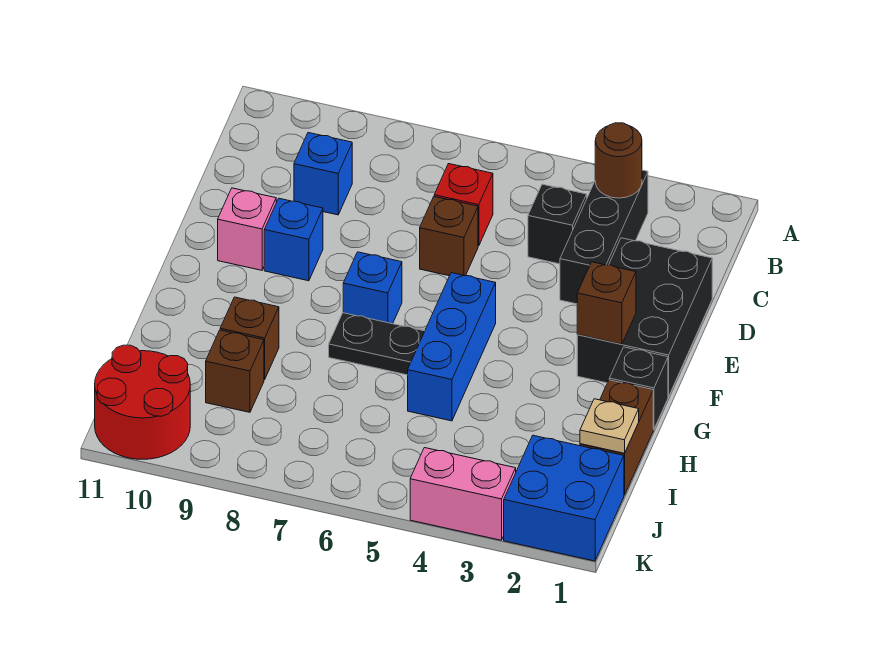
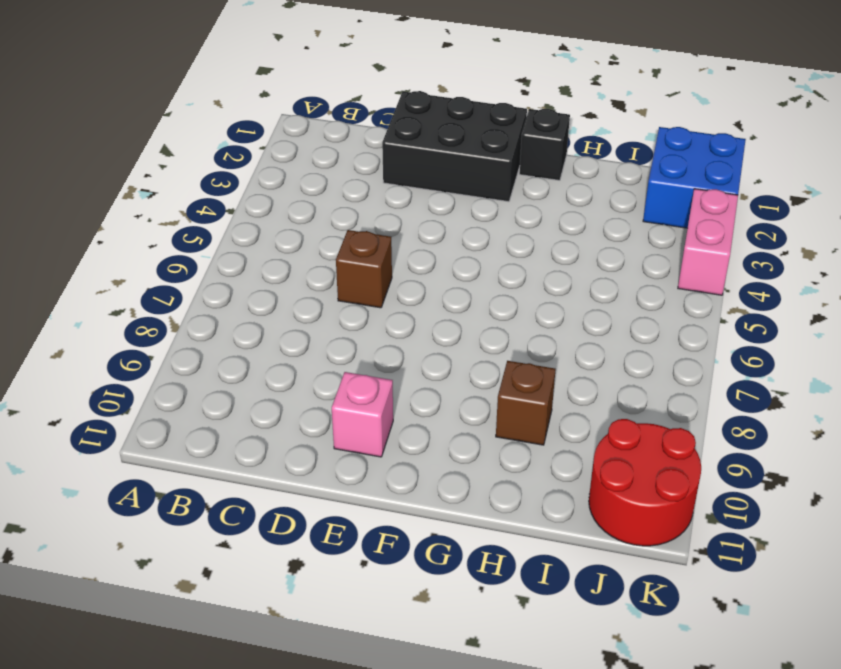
none -> black brick B3:D3 level 1
none -> black brick C4 level 1
none -> red brick C6 level 1

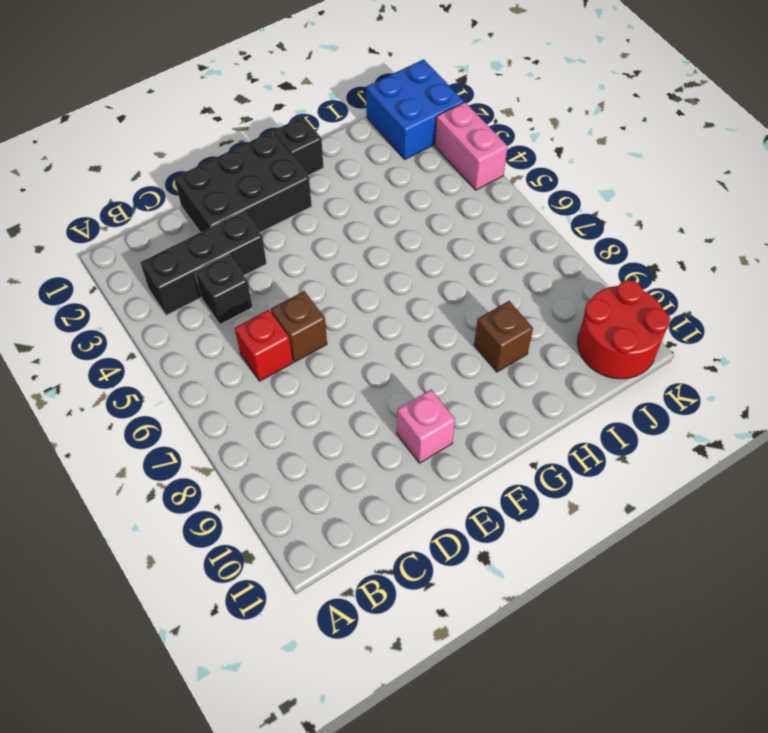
none -> blue brick C9 level 1
none -> blue brick E9 level 1
none -> blue brick F5:H5 level 1

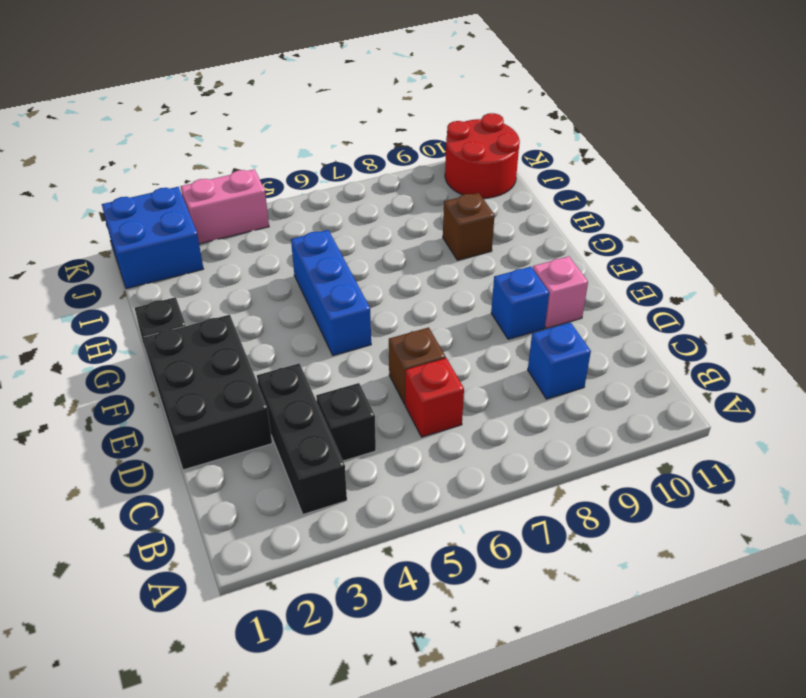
none -> blue brick F7 level 1
none -> black plate G6:G7 level 1
none -> brown brick H1:I1 level 1

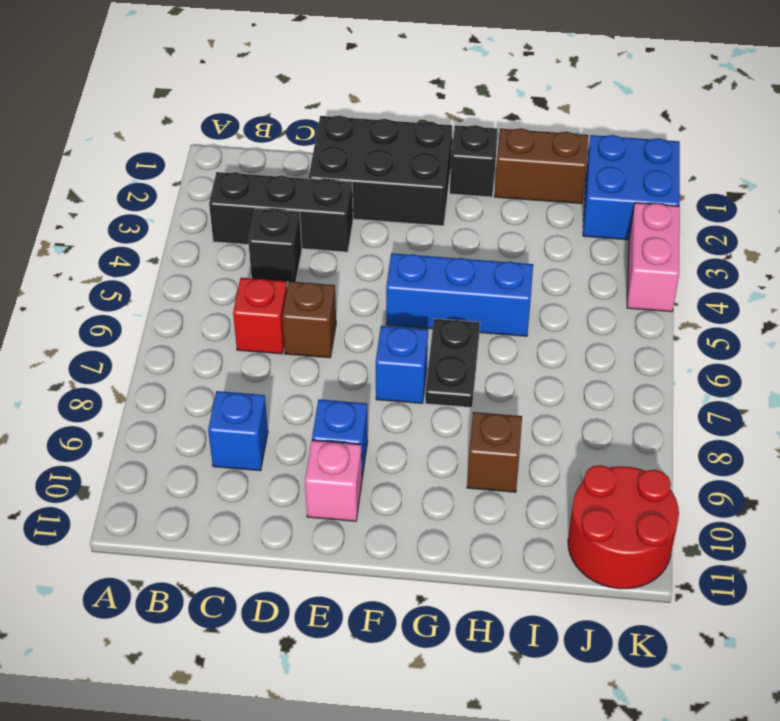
none -> brown brick I9 level 1
none -> brown round brick B3 level 2
none -> brown brick F2 level 2

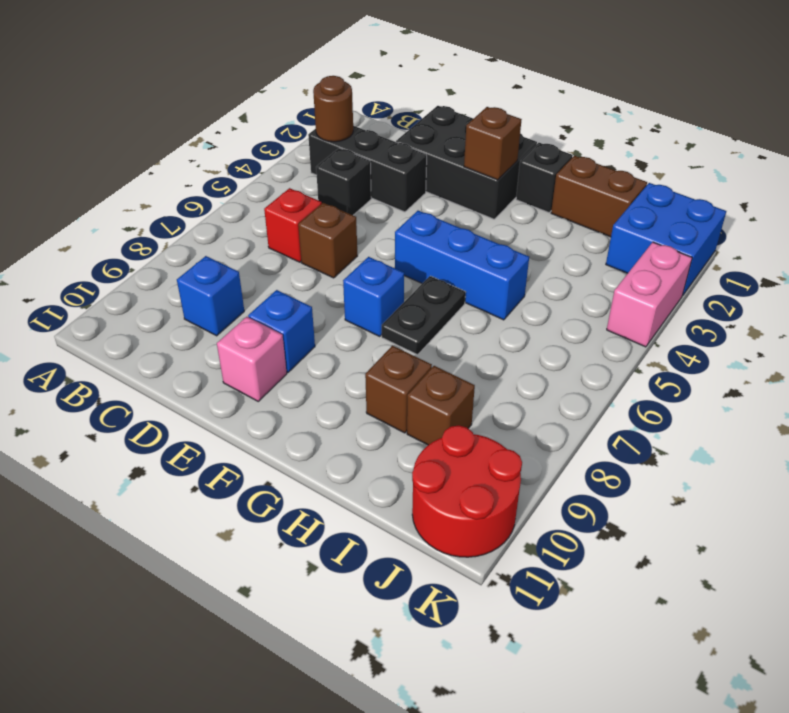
none -> tan plate I1 level 2

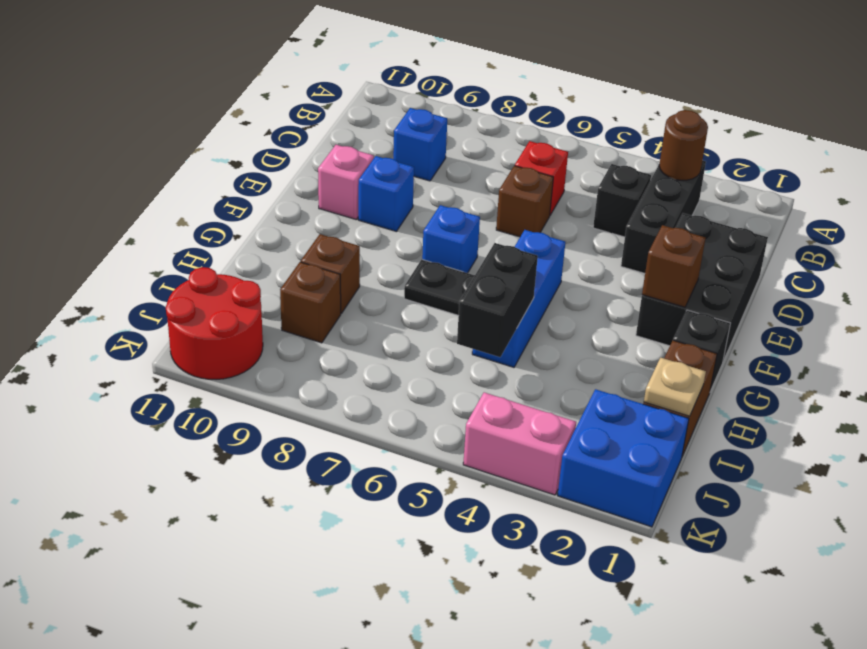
black brick H5:I5 level 2 -> none

